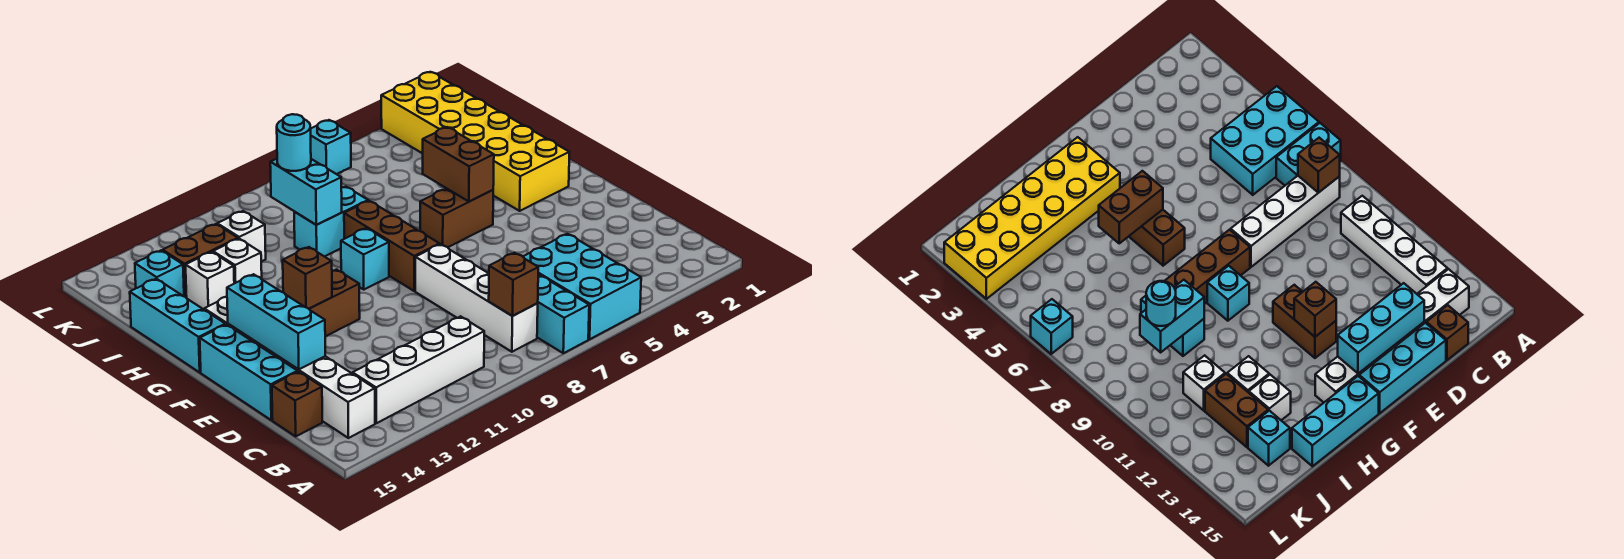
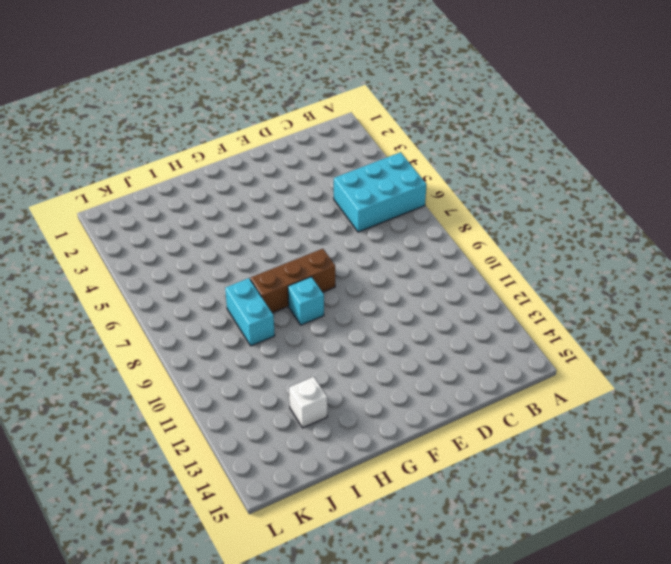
none -> cyan brick A7:B7 level 1
none -> white brick B8:E8 level 1
none -> white brick B10:B13 level 1

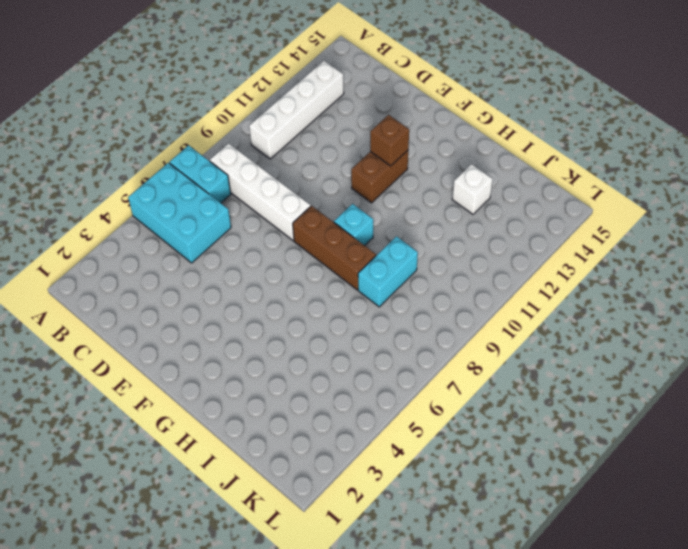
none -> white brick B14:G14 level 1
none -> brown brick C15 level 1
none -> cyan brick D15:F15 level 1

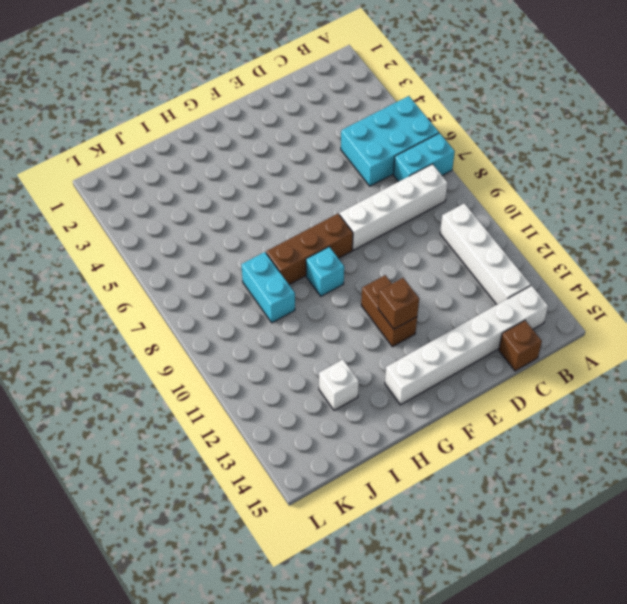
none -> cyan brick D15:F15 level 1
none -> yellow brick G2:L3 level 1
none -> brown brick G5:G6 level 1

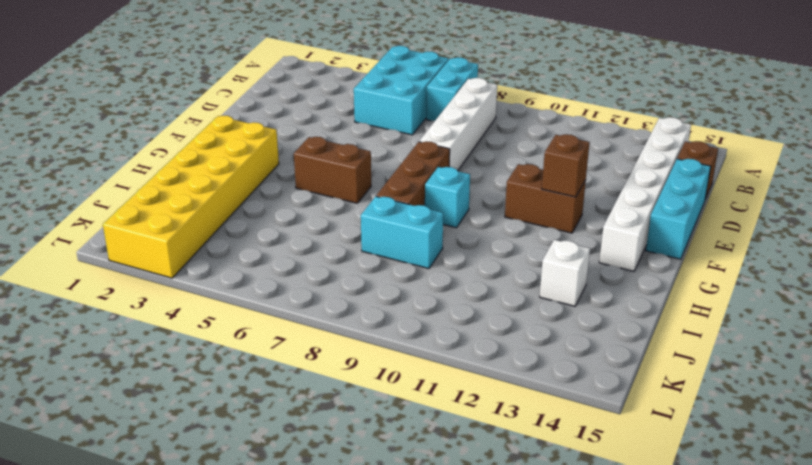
none -> white brick B10:B13 level 1
none -> cyan brick G15:I15 level 1
none -> white brick I12 level 1

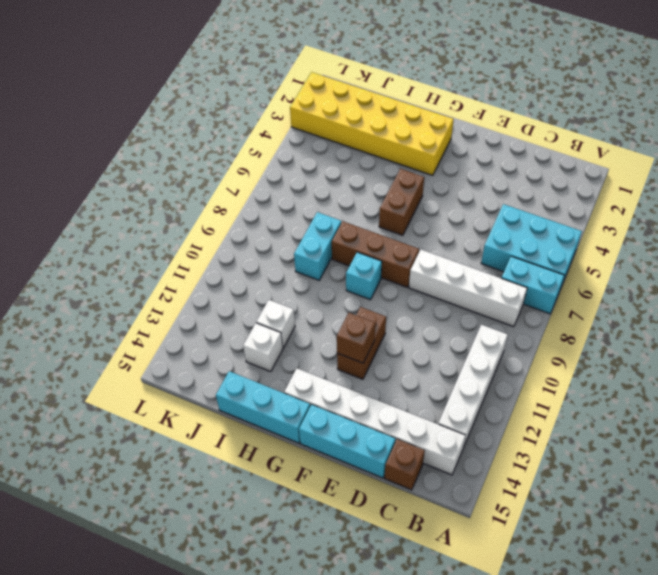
none -> white brick J11 level 1
none -> brown brick J12:J13 level 1
none -> cyan brick J14 level 1

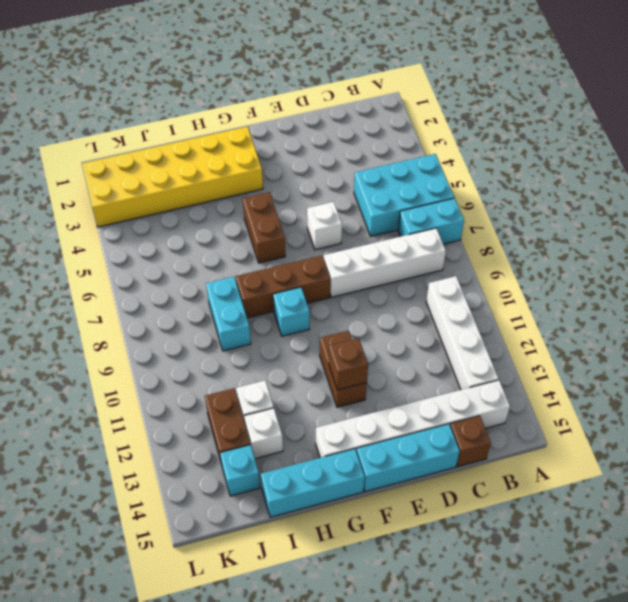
white brick E6 level 1 -> white brick J11 level 1
none -> cyan brick L6 level 1
none -> brown brick B8 level 2
none -> cyan brick D14:F14 level 2

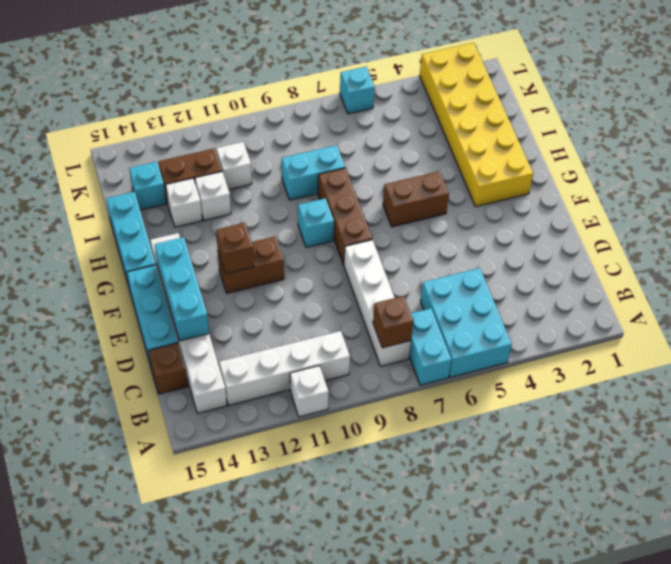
white brick A11 level 1 -> none
none -> brown brick G5:H5 level 2
none -> cyan brick I9:J9 level 2
none -> cyan round brick J9 level 3

